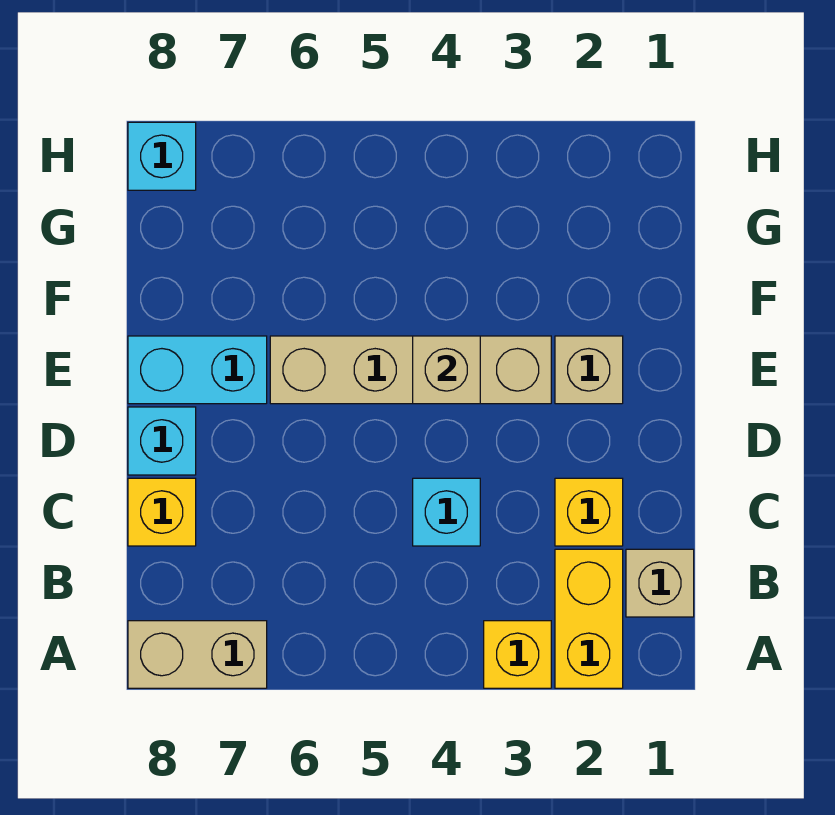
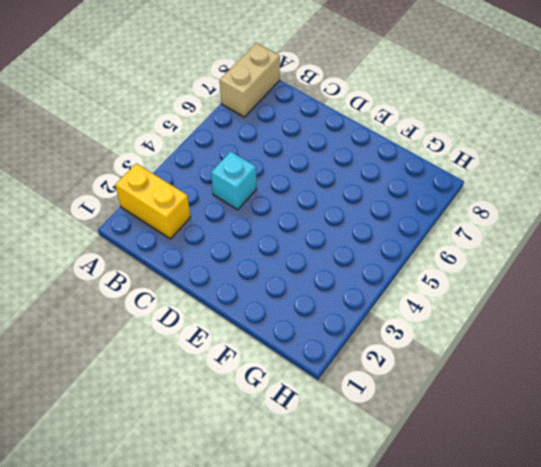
none -> yellow brick A3 level 1
none -> tan brick B1 level 1
none -> yellow brick C2 level 1

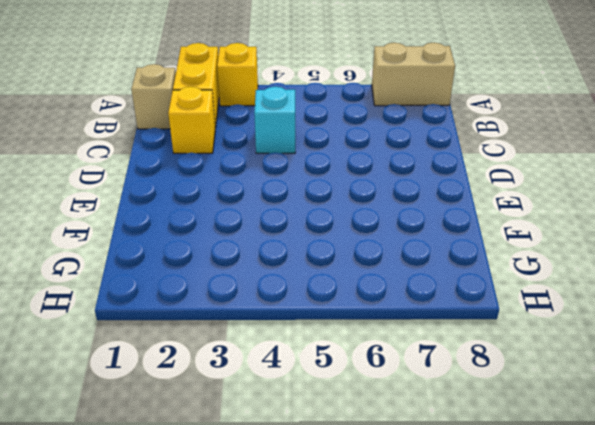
none -> yellow brick C8 level 1
none -> cyan brick D8 level 1
none -> tan brick E2 level 1

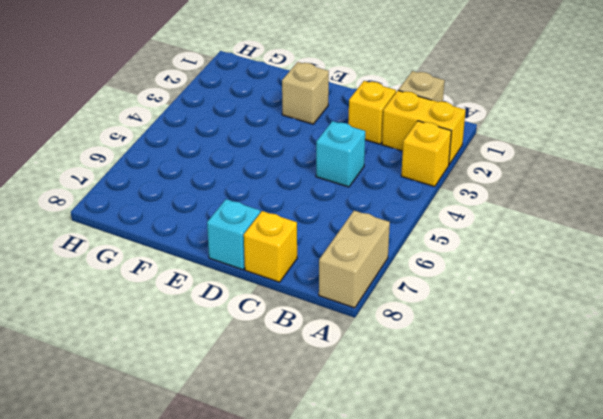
none -> tan brick E3:E6 level 1
none -> cyan brick E7:E8 level 1
none -> cyan brick H8 level 1

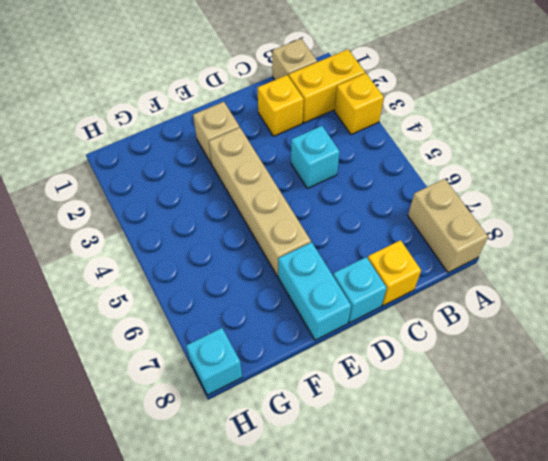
none -> tan brick E4 level 2

